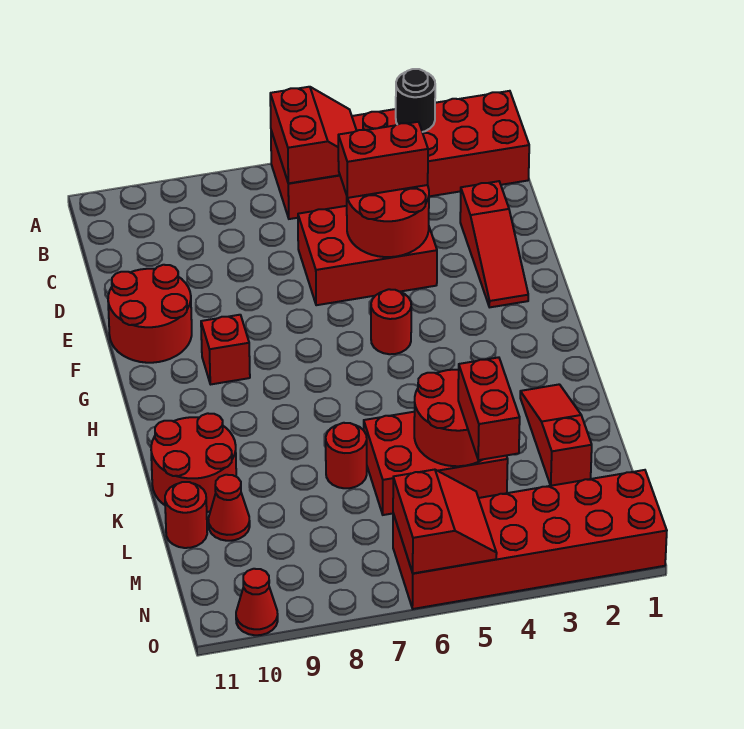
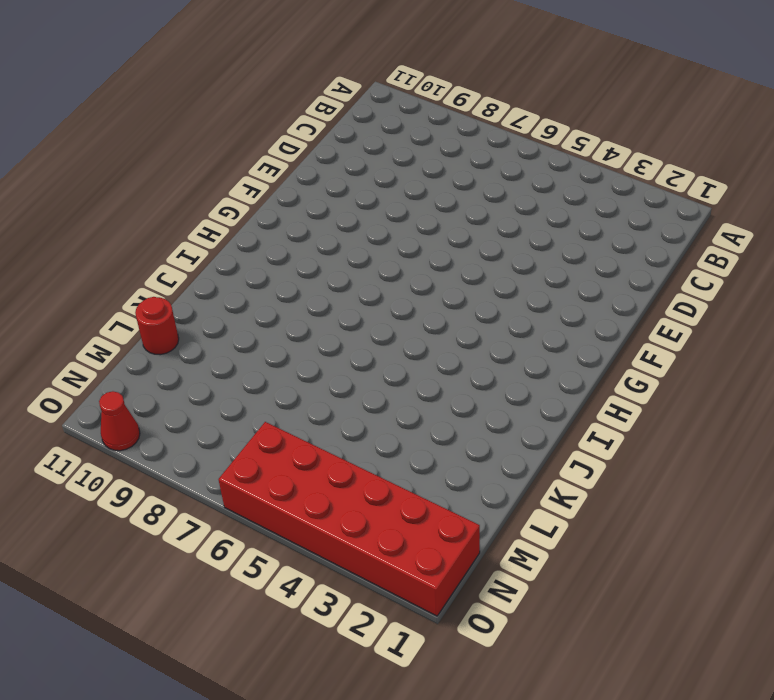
none -> red brick A1:B6 level 1
none -> red slope D2:F2 level 1 top D
none -> red brick D4:E6 level 1

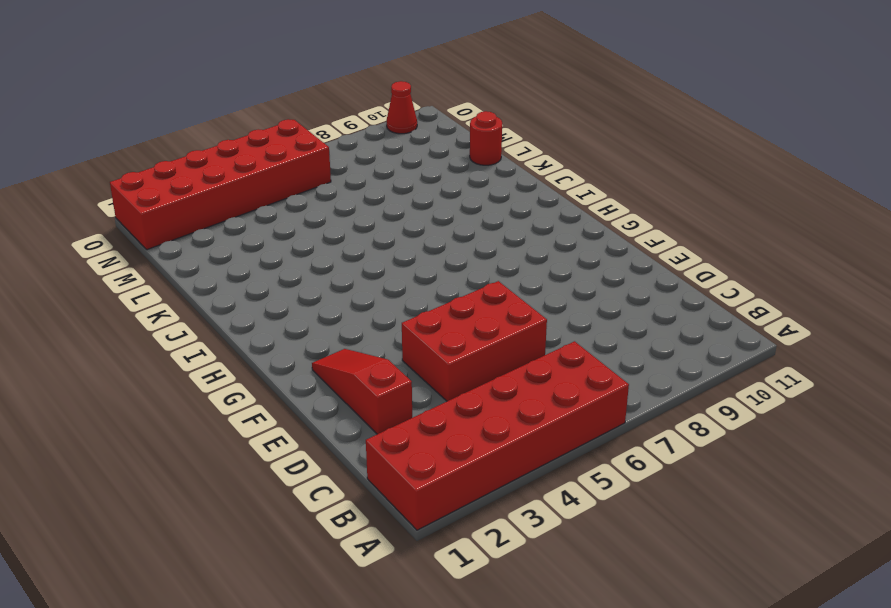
none -> red round brick E10:F11 level 1
none -> red round brick G5 level 1
none -> red brick G9 level 1

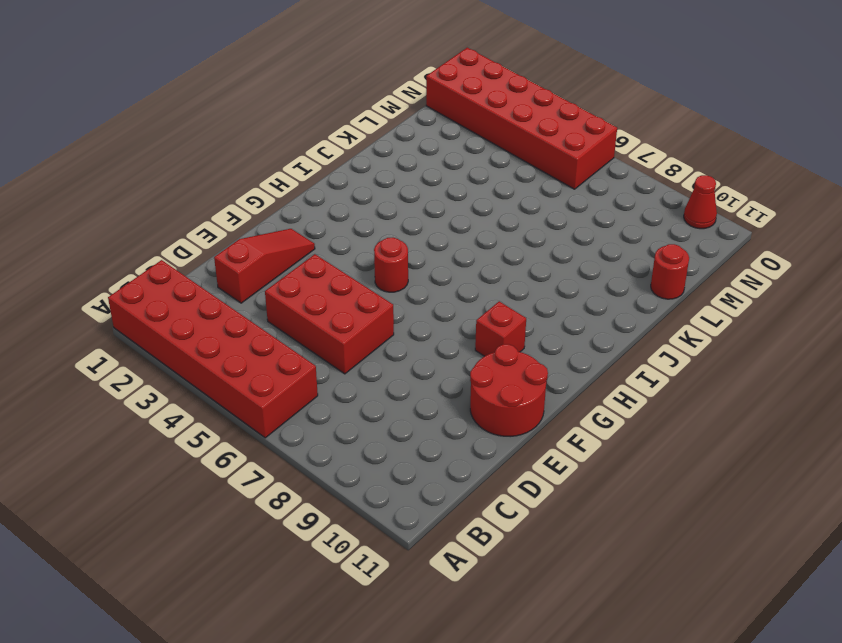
none -> red slope J2:L2 level 1 top L
none -> red round brick J10:K11 level 1
none -> red brick K4:L6 level 1

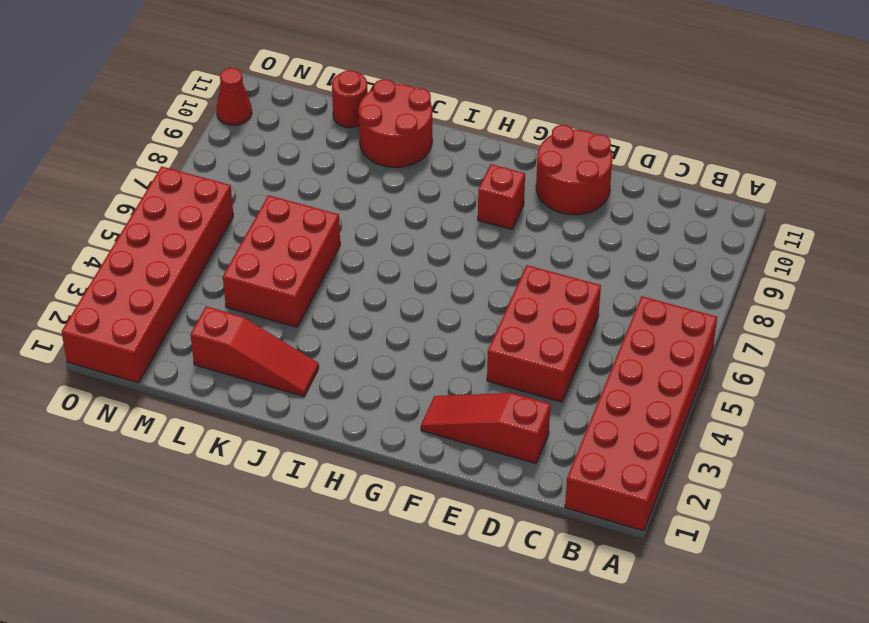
none -> red round brick G5 level 1
none -> red round brick K7 level 1
none -> red cone L10 level 1

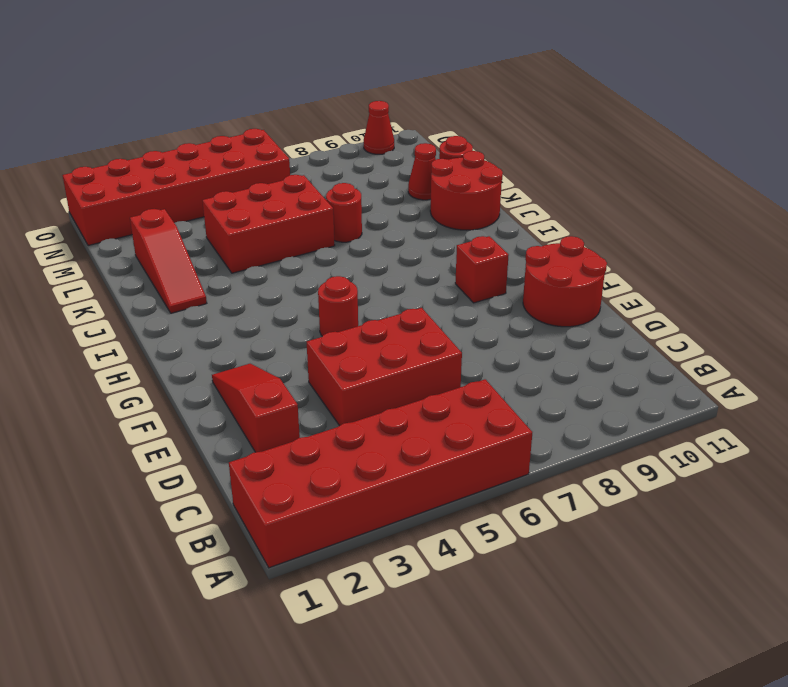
none -> black round brick A3 level 2
none -> red slope A5:B6 level 2 top 6
none -> red round brick D4:E5 level 2

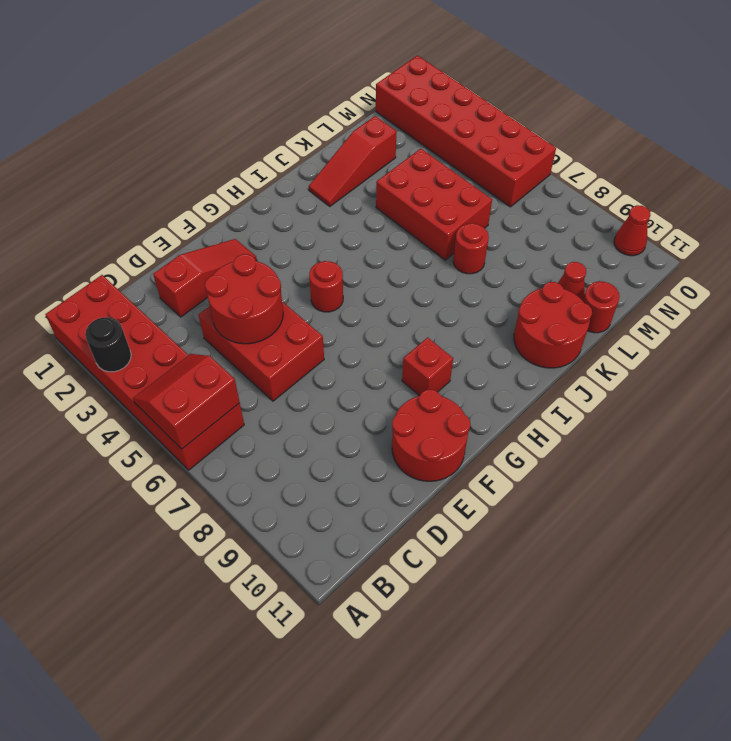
none -> red round brick K4:L5 level 2
none -> red slope N5:O6 level 2 top 6
none -> red brick D4:D5 level 3

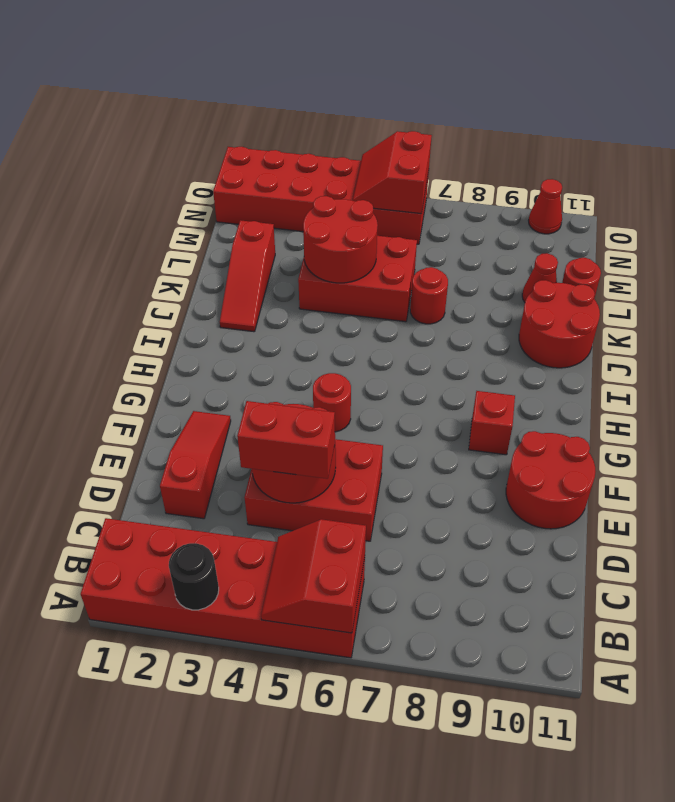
none -> red brick L4:M4 level 3

